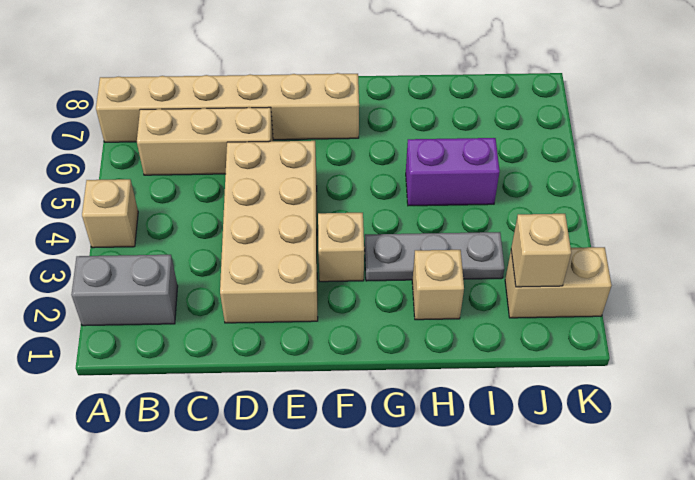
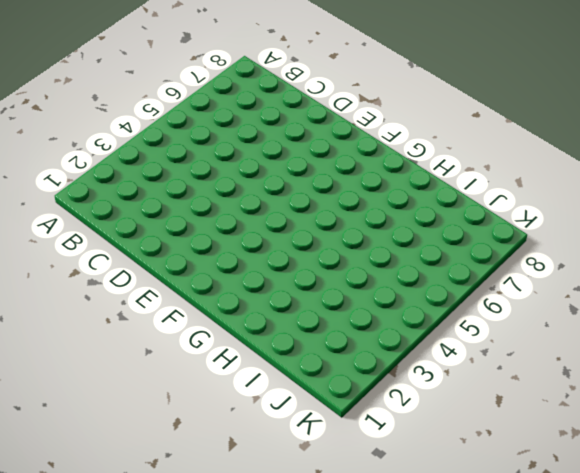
none -> grey brick A2:B2 level 1
none -> tan brick A4 level 1

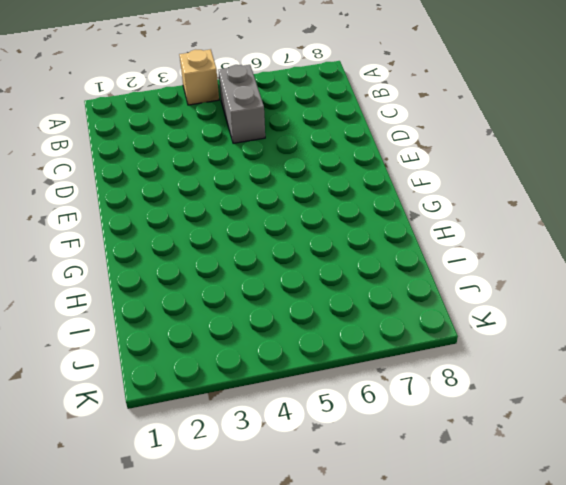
grey brick B5:C5 level 1 -> grey brick A2:B2 level 1
none -> tan brick A7:F7 level 1
none -> tan brick B6:D6 level 1

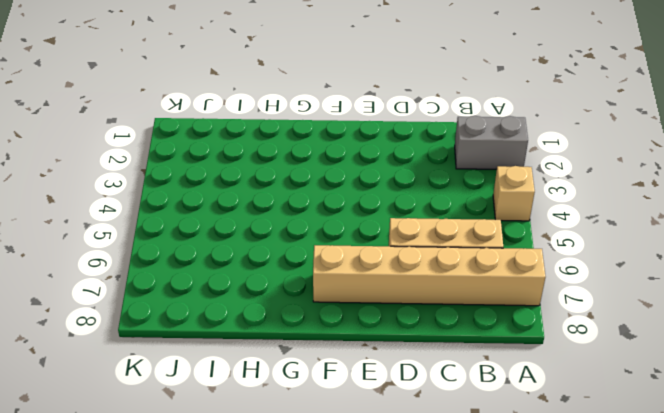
none -> tan brick D2:E5 level 1
none -> tan brick F3 level 1

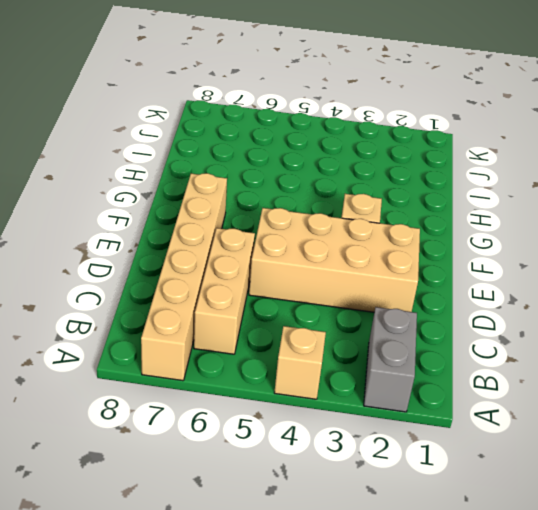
none -> grey plate G3:I3 level 1
none -> tan brick H2 level 1

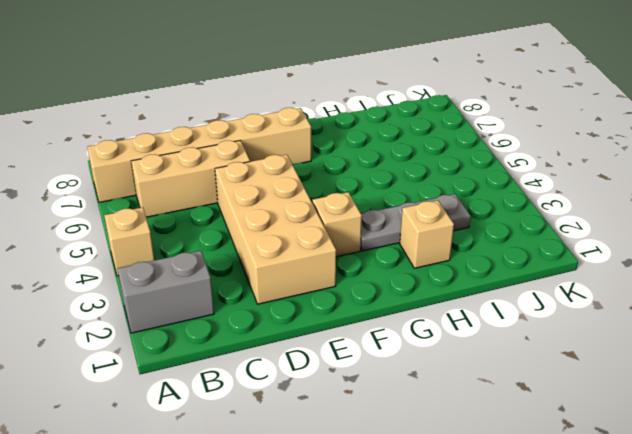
none -> purple brick H5:I5 level 1
none -> tan brick J2:K2 level 1

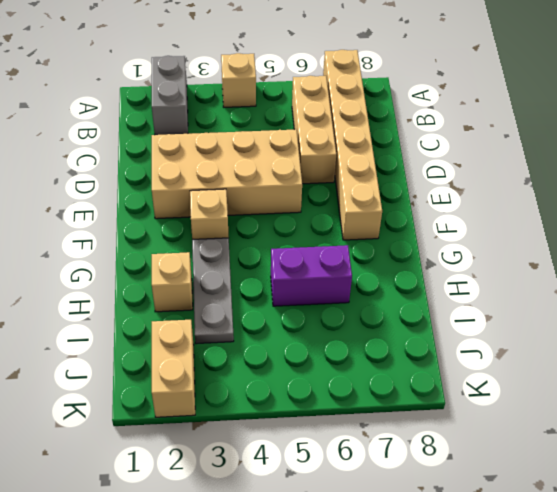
purple brick H5:H6 level 1 -> purple brick H5:I5 level 1
none -> tan brick J2 level 2

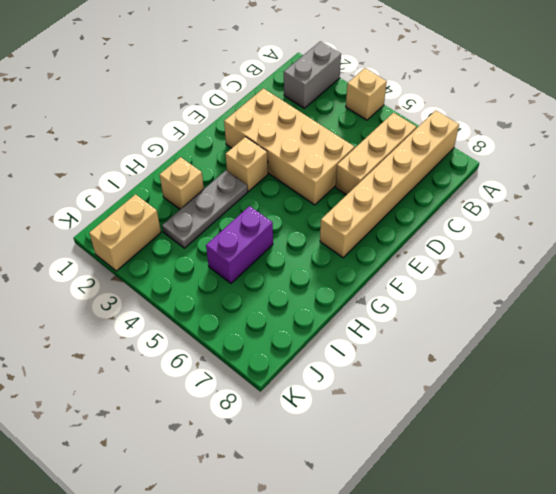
none -> tan brick J2 level 2

